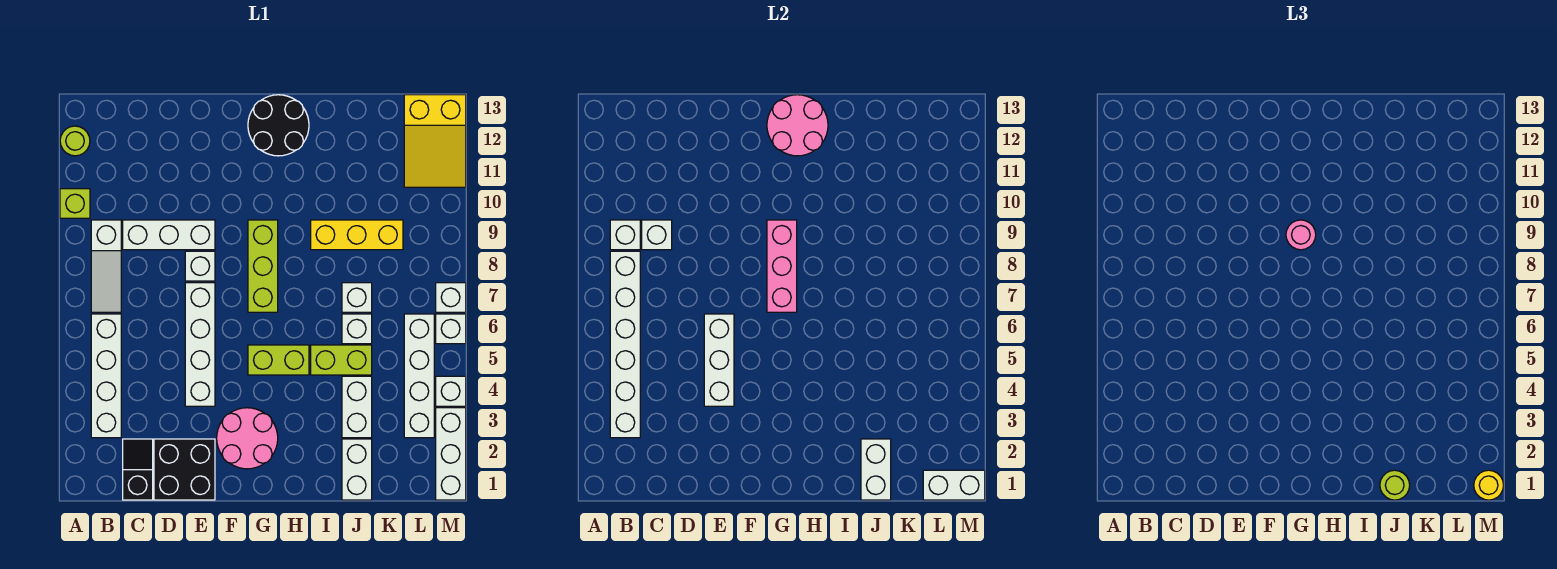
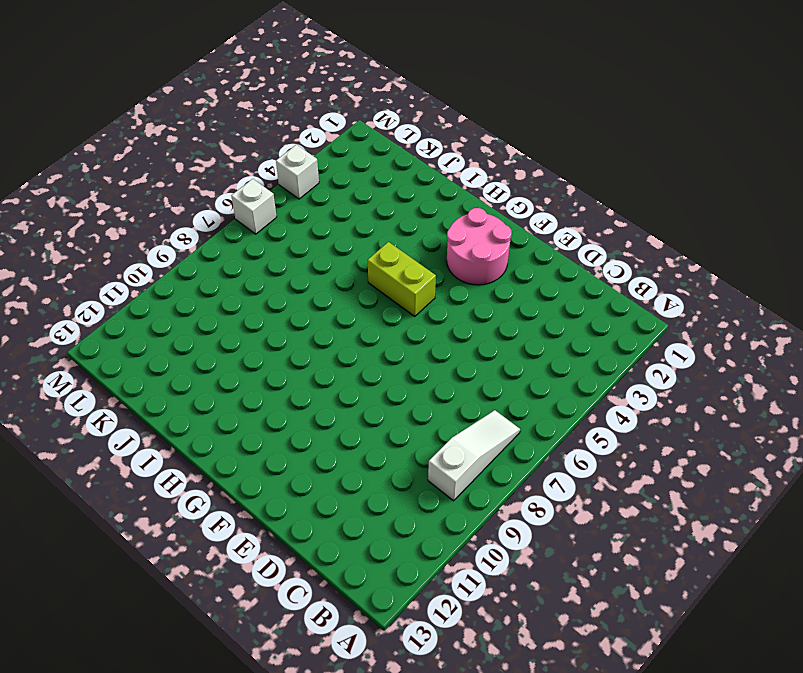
none -> lime brick A10 level 1
none -> lime round brick A12 level 1
none -> white brick B3:B6 level 1
none -> black slope C1:C2 level 1 top 1

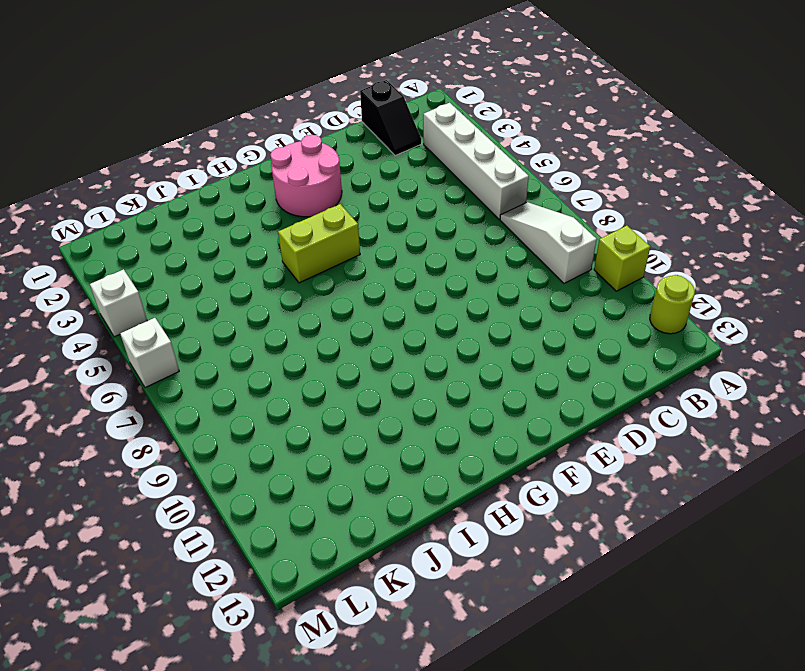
none -> white brick C9:E9 level 1
none -> black brick D1:E2 level 1
none -> white brick E4:E7 level 1
none -> white brick E8 level 1

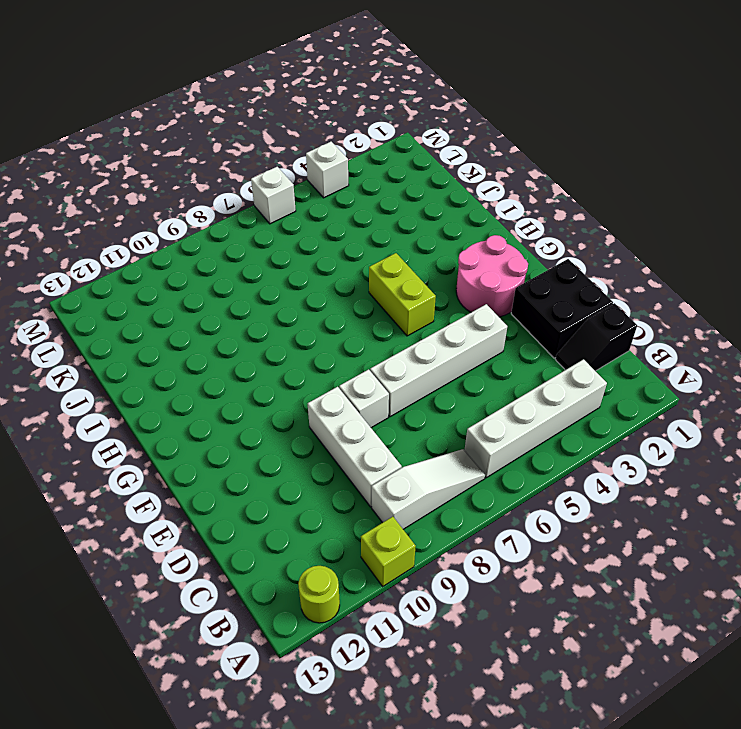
none -> lime brick G7:G9 level 1
none -> black round brick G12:H13 level 1
none -> lime brick I5:J5 level 1
none -> yellow brick I9:K9 level 1

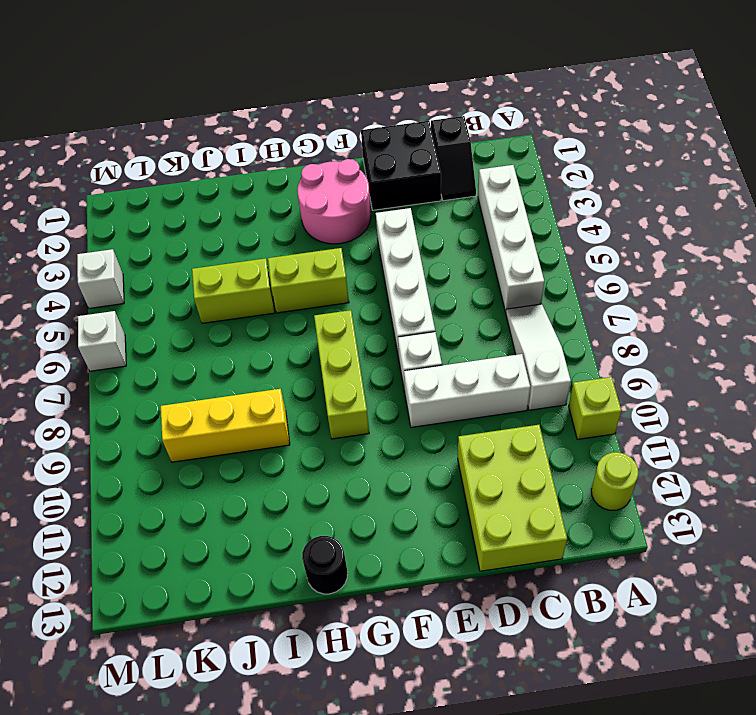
lime brick C11:D13 level 1 -> none
black round brick H13 level 1 -> black round brick G12:H13 level 1
none -> white brick J1:J2 level 1
none -> white brick J3:J4 level 1
none -> white brick J6 level 1
none -> white brick J7 level 1

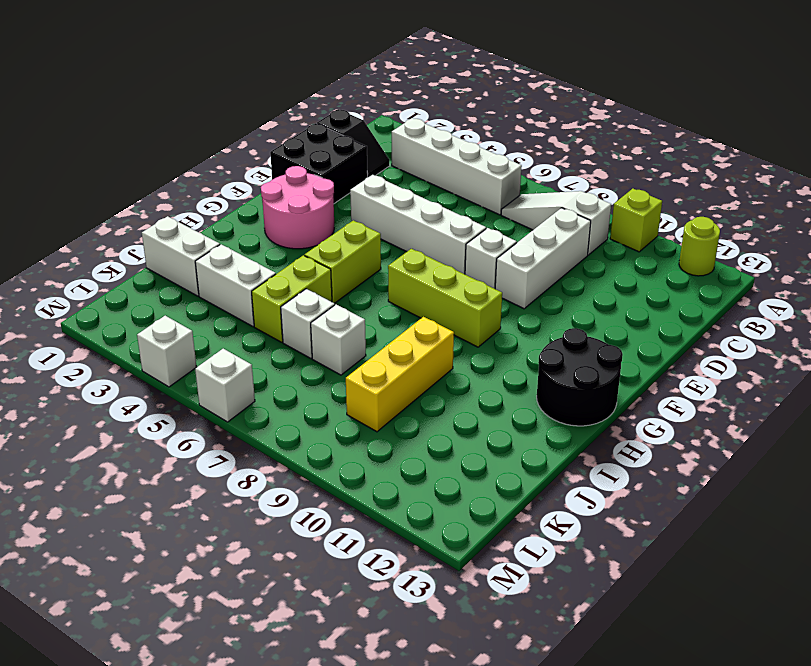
none -> white brick L3:L6 level 1
none -> yellow slope L11:M13 level 1 top 13
none -> white brick M1:M3 level 1
none -> white brick M7 level 1

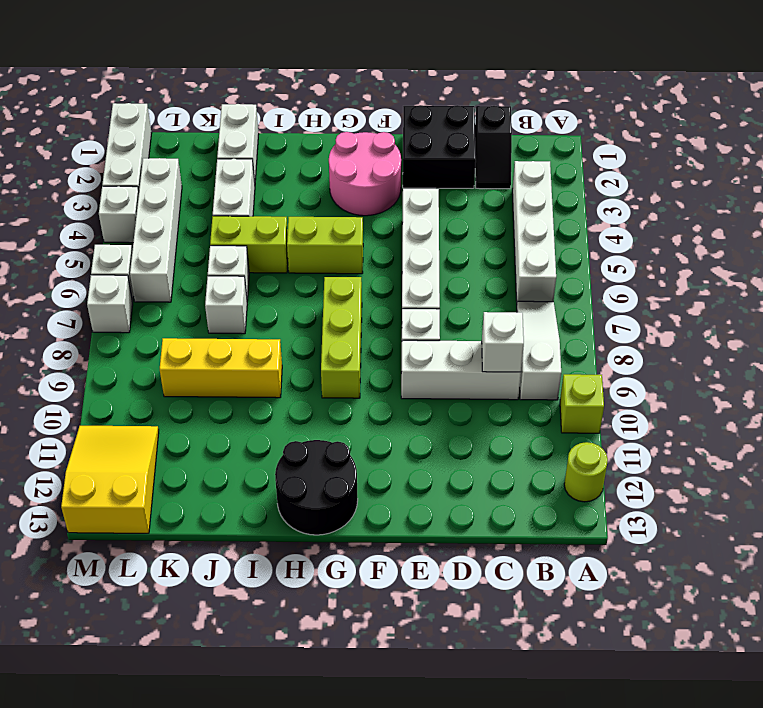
none -> white brick B3:B8 level 2
none -> white brick B9 level 2
none -> white brick E4:E6 level 2
none -> pink brick G7:G9 level 2

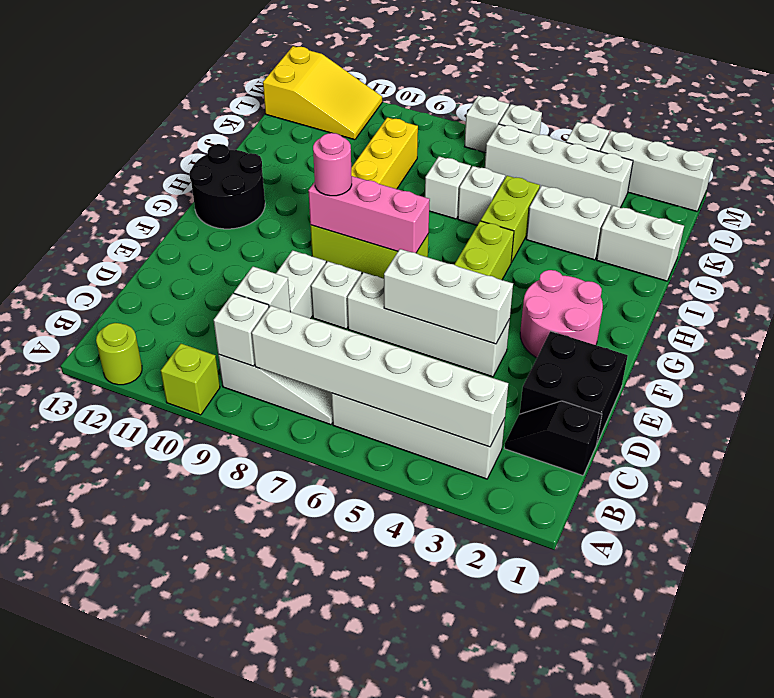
none -> pink round brick G12:H13 level 2
none -> white brick J1:J2 level 2
none -> white brick L1:M1 level 2
none -> lime round brick J1 level 3

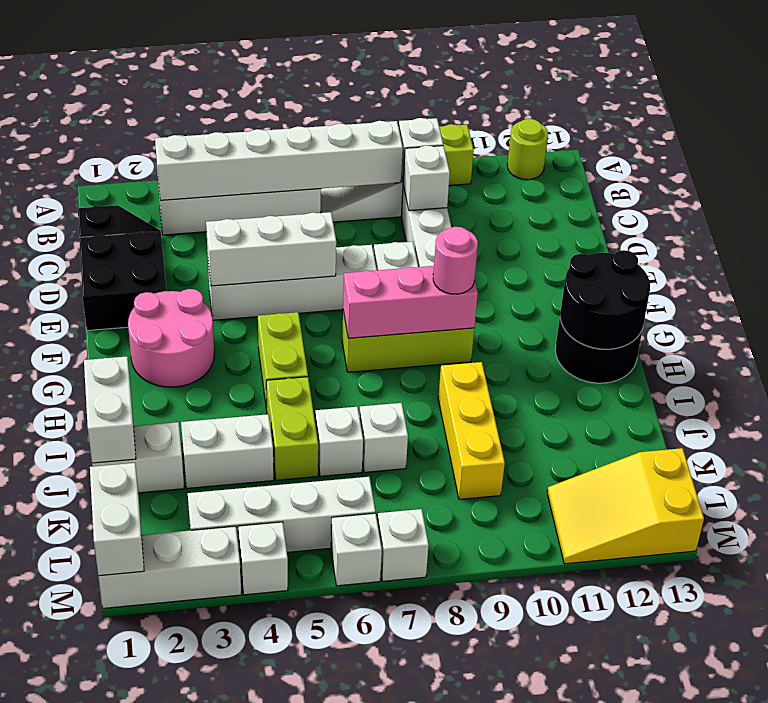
black round brick G12:H13 level 2 -> pink round brick G12:H13 level 2
white brick I1:J1 level 2 -> white brick J1:J2 level 2
none -> lime round brick J1 level 3
none -> yellow round brick M1 level 3

